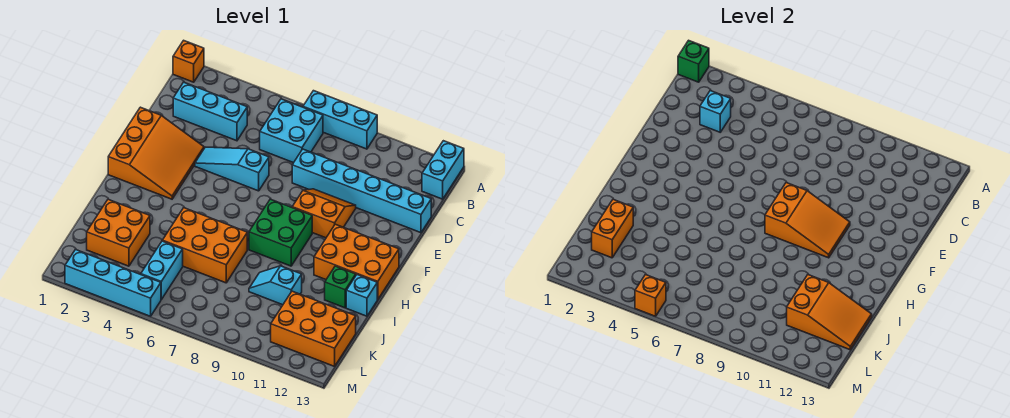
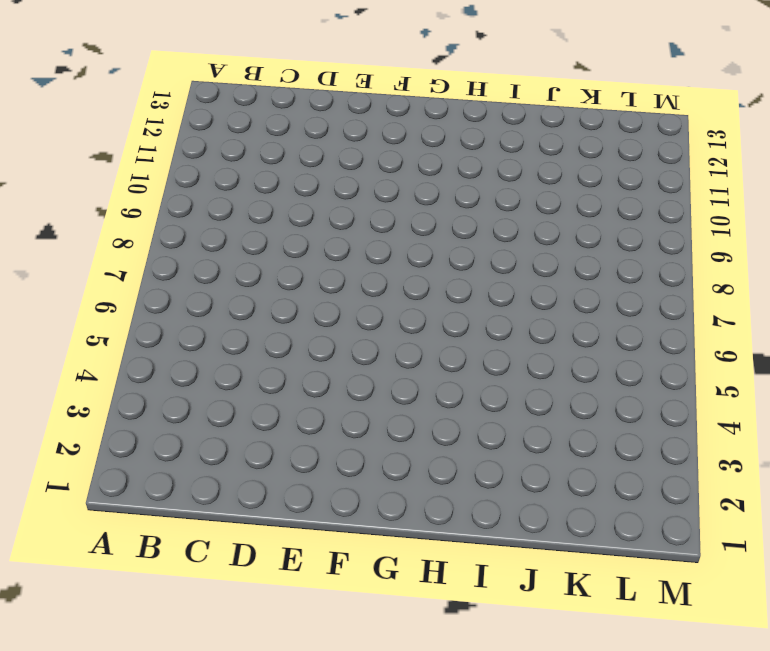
none -> orange brick A1 level 1
none -> cyan brick A7:A9 level 1
none -> cyan brick A13:B13 level 1

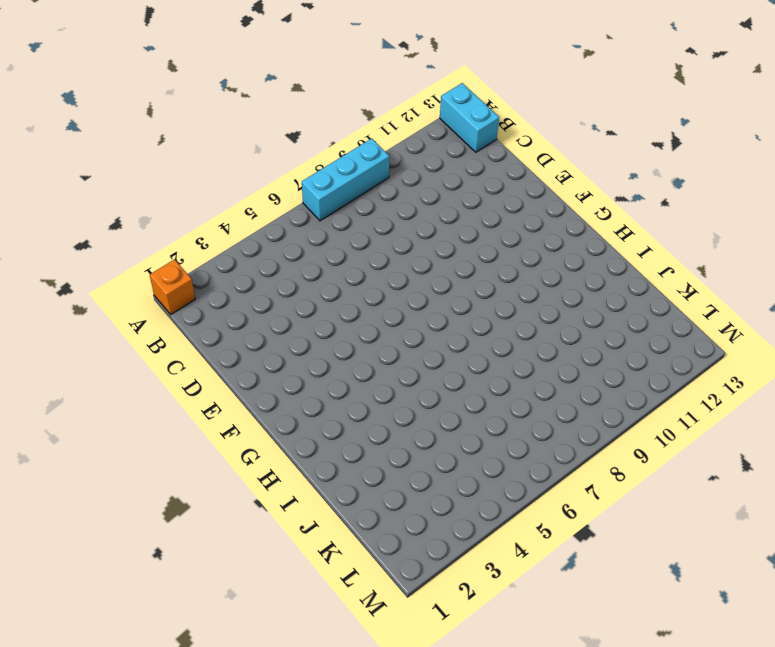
none -> cyan brick B6:C7 level 1
none -> cyan brick C2:C4 level 1
none -> cyan brick D8:D13 level 1

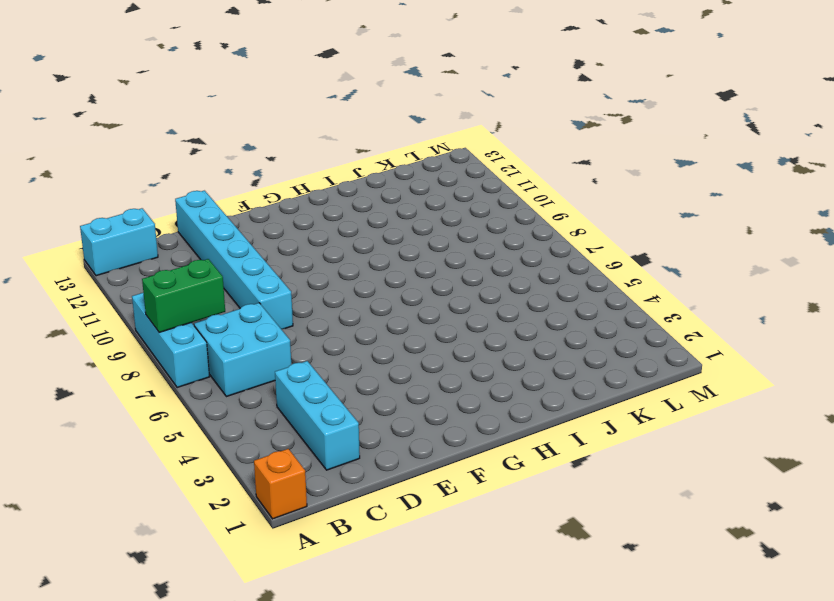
green brick A8:B8 level 2 -> none
none -> orange slope E1:G3 level 1 top 1
none -> cyan slope E4:E6 level 1 top 6
none -> orange slope E9:F10 level 1 top F

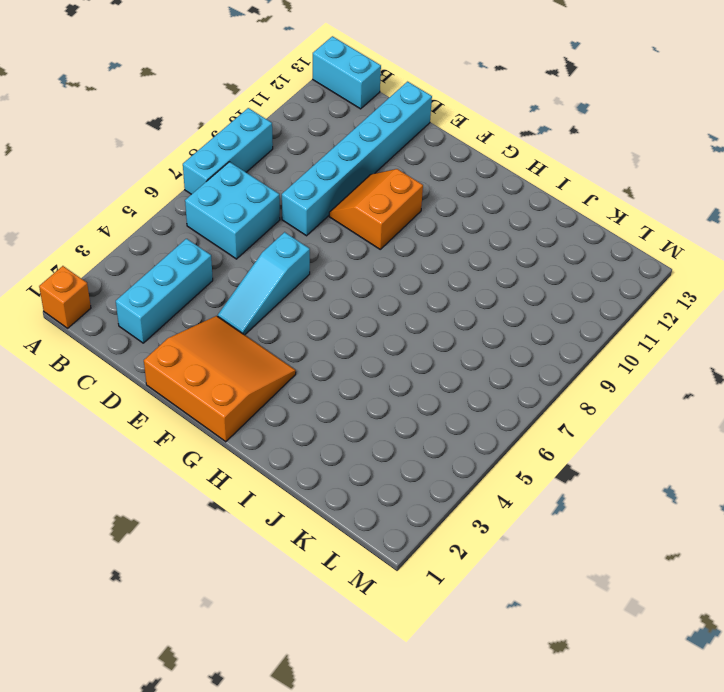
none -> green brick G8:H9 level 1
none -> orange brick G11:H13 level 1
none -> orange brick I5:J7 level 1

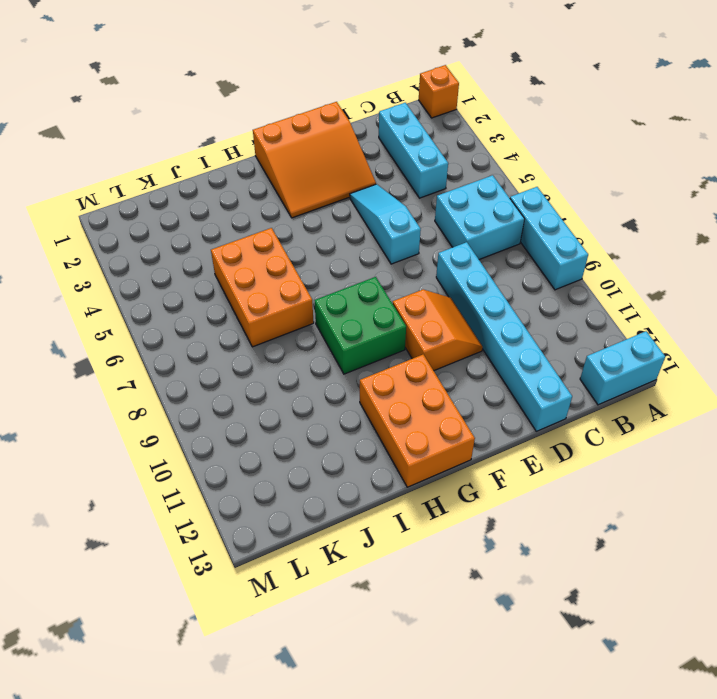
none -> green brick I12 level 1
none -> cyan brick I13 level 1
none -> orange brick J2:K3 level 1

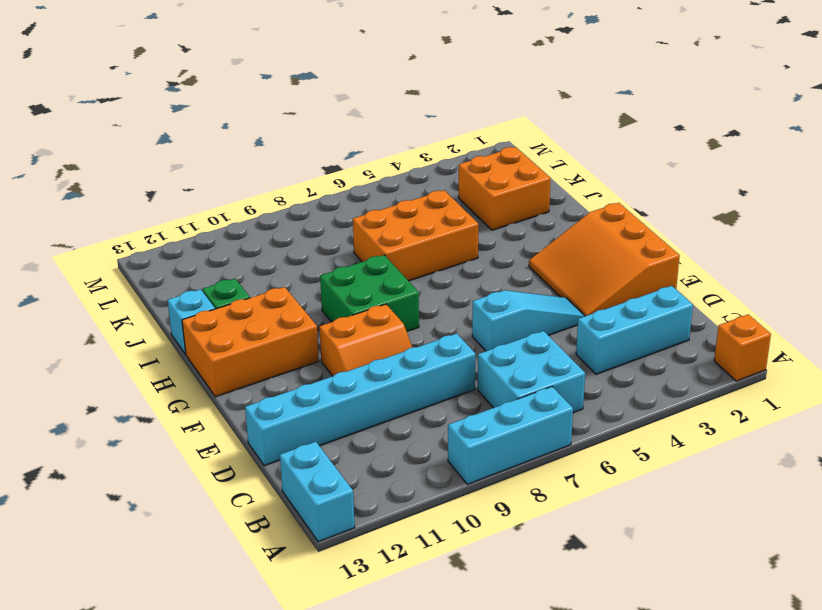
none -> cyan slope J9:J10 level 1 top 10
none -> cyan brick K5:L5 level 1
none -> orange brick K11:L13 level 1

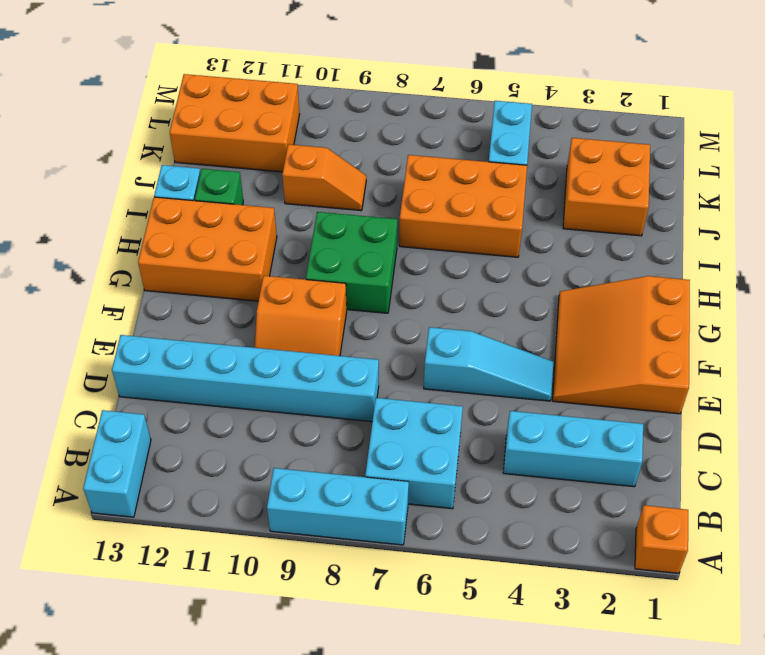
orange slope J9:J10 level 1 top 10 -> cyan slope J9:J10 level 1 top 10
none -> cyan brick M2:M5 level 1
none -> green brick A1 level 2
none -> cyan brick C3 level 2

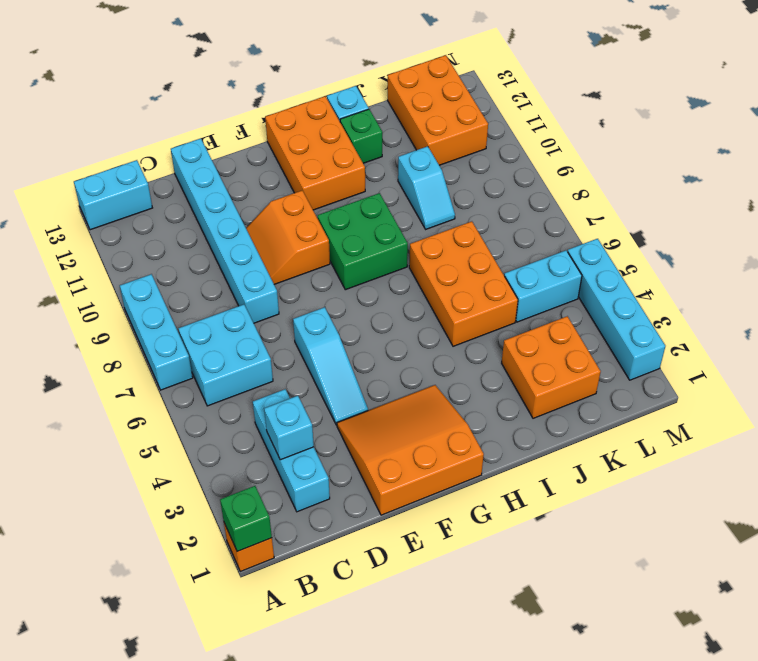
none -> orange slope F8:G10 level 2 top 8
none -> orange brick J2:K2 level 2
none -> orange slope J11:K13 level 2 top 11

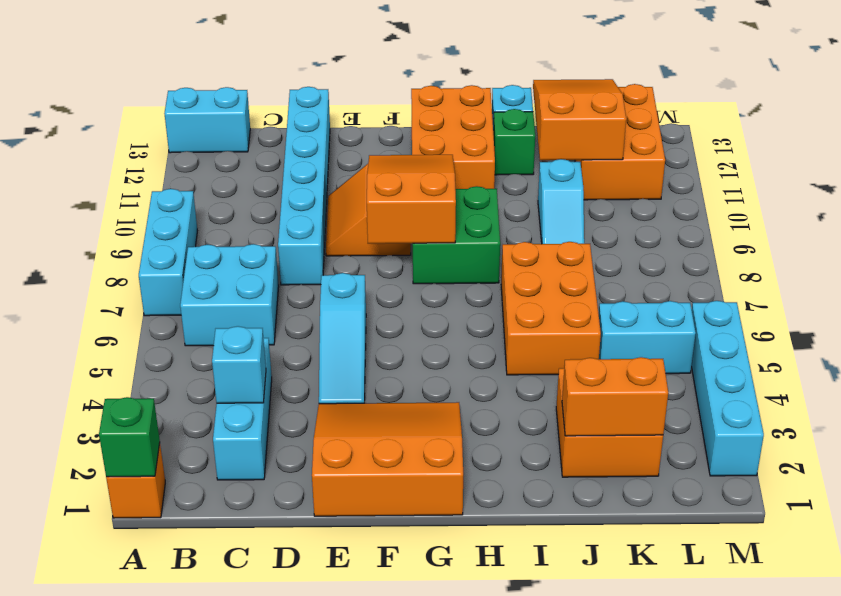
none -> orange brick M5 level 2

